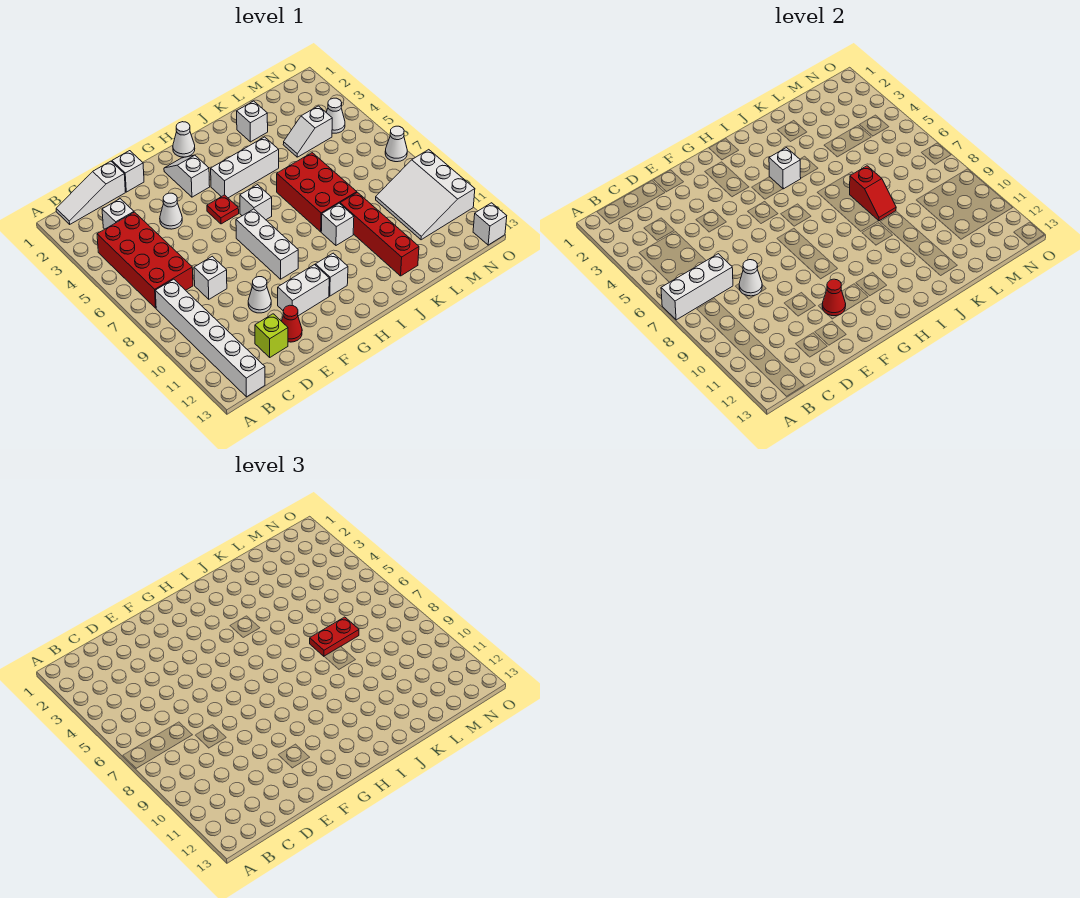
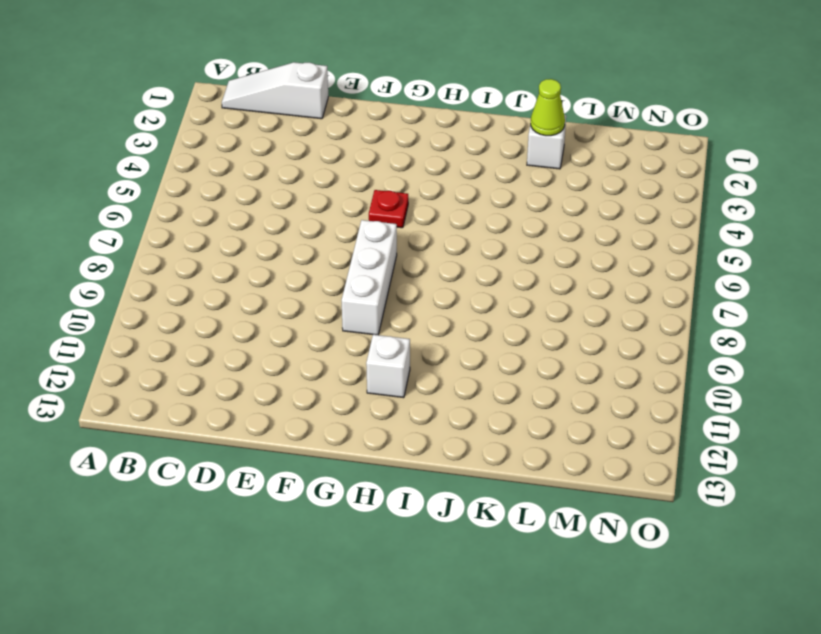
lime cone K2 level 2 -> none
none -> red brick B4:C7 level 1
none -> white brick B8:B13 level 1
none -> white brick C3 level 1
none -> white brick D8 level 1

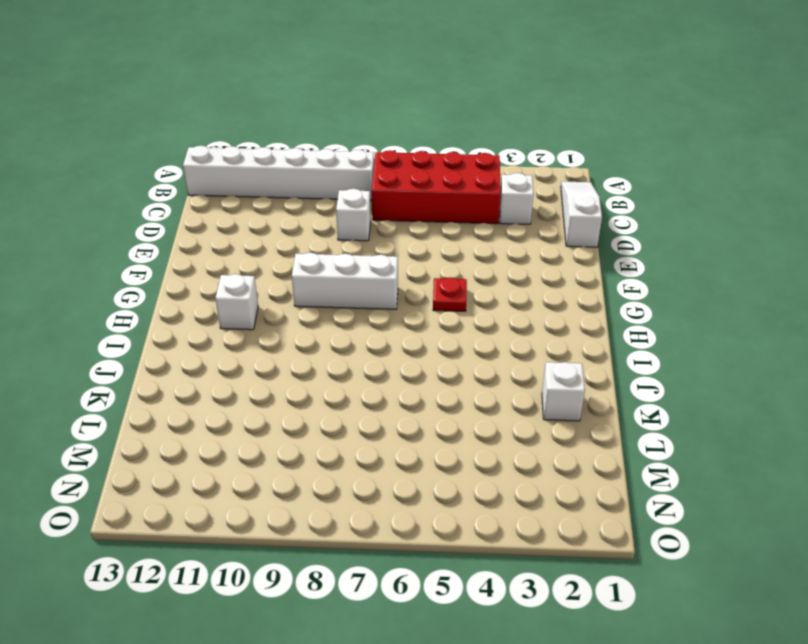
none -> lime brick D12 level 1
none -> white brick E1 level 1
none -> white cone E4 level 1
none -> white cone E10 level 1

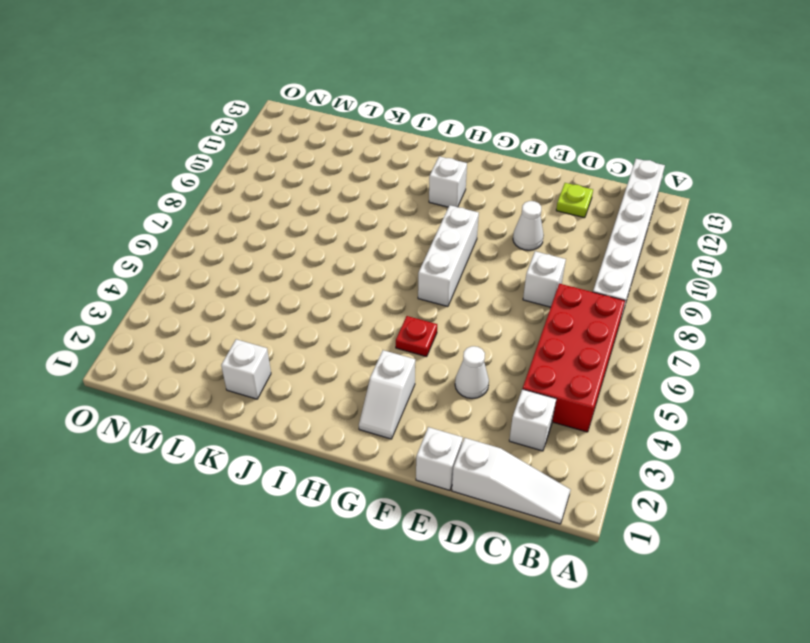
lime plate D12 level 1 -> lime brick D12 level 1
none -> red cone E12 level 1
none -> white brick F11:G11 level 1
none -> white cone H1 level 1
none -> white brick H4:J4 level 1

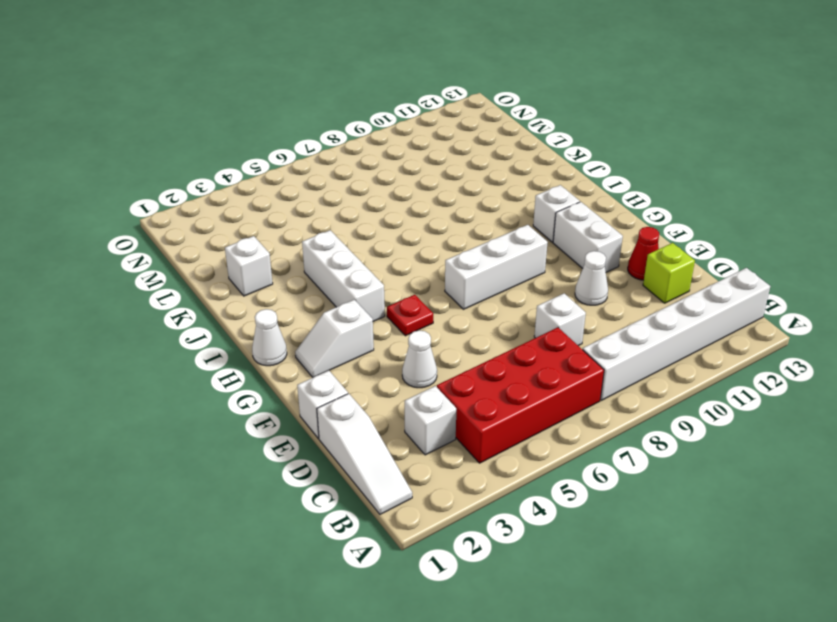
none -> white brick H6 level 1
none -> red brick J6:K8 level 1
none -> white brick J9 level 1
none -> red brick K9:K12 level 1

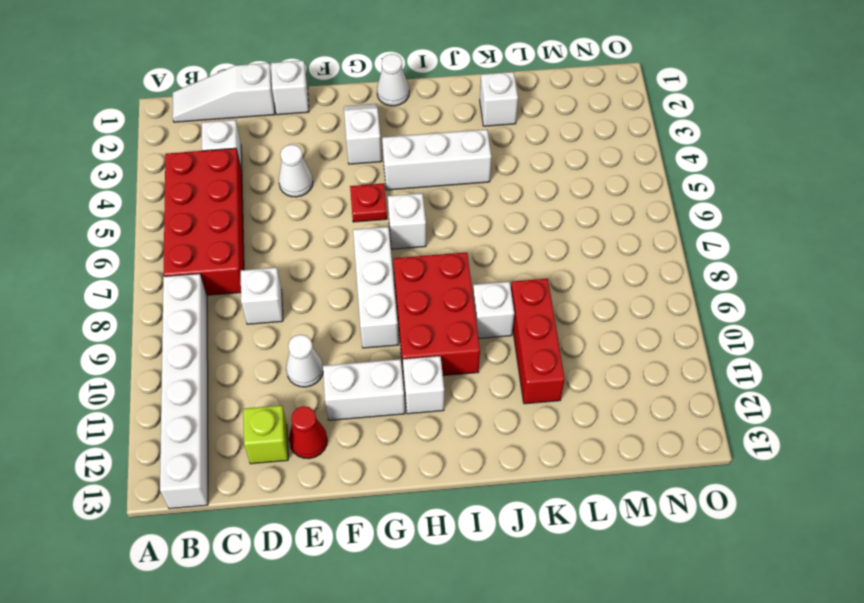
red brick H8:I10 level 1 -> red brick J6:K8 level 1
red brick K9:K11 level 1 -> red brick K9:K12 level 1
none -> white slope L4:M4 level 1 top M
none -> white slope M9:O11 level 1 top O
none -> white cone N4 level 1
none -> white cone O7 level 1

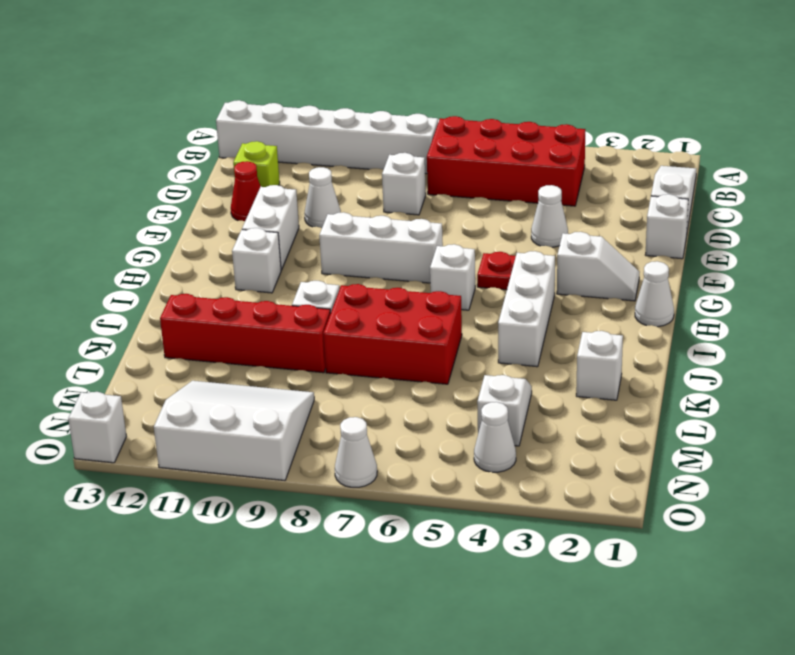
none -> white brick C3 level 1
none -> white brick A7:C7 level 2
none -> white cone D8 level 2
none -> red cone F11 level 2

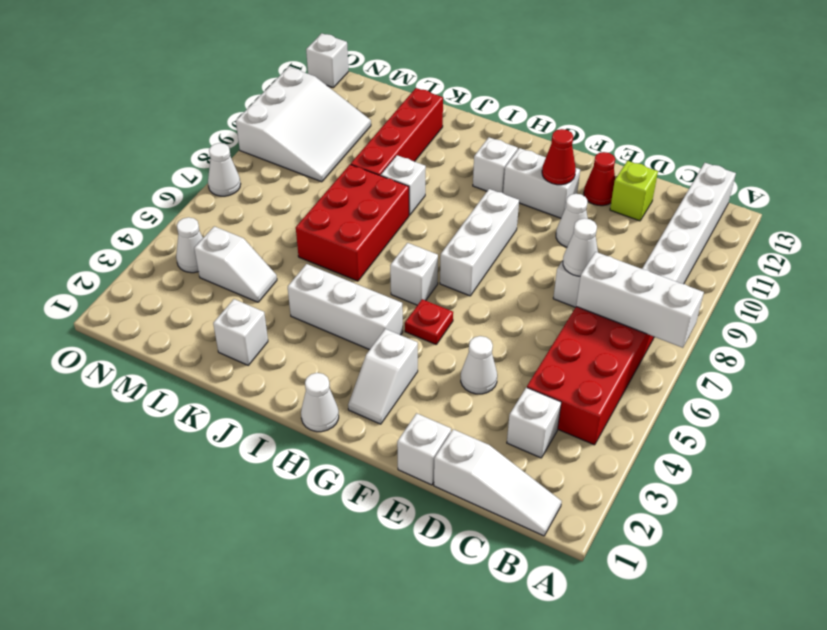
none -> white brick I4 level 2
none -> red slope K7:K8 level 2 top 7
none -> red plate K7:L7 level 3

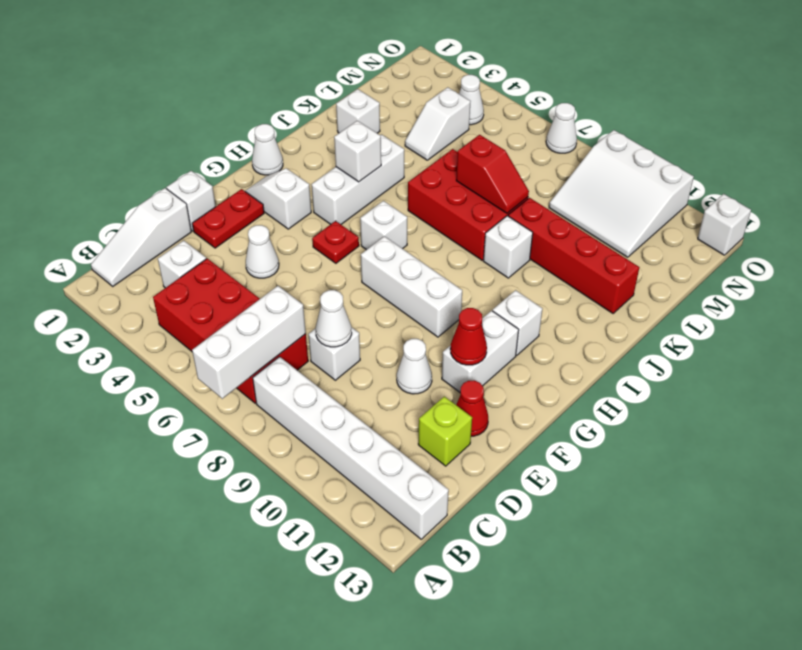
red plate E2:F2 level 1 -> red plate K7:L7 level 3

